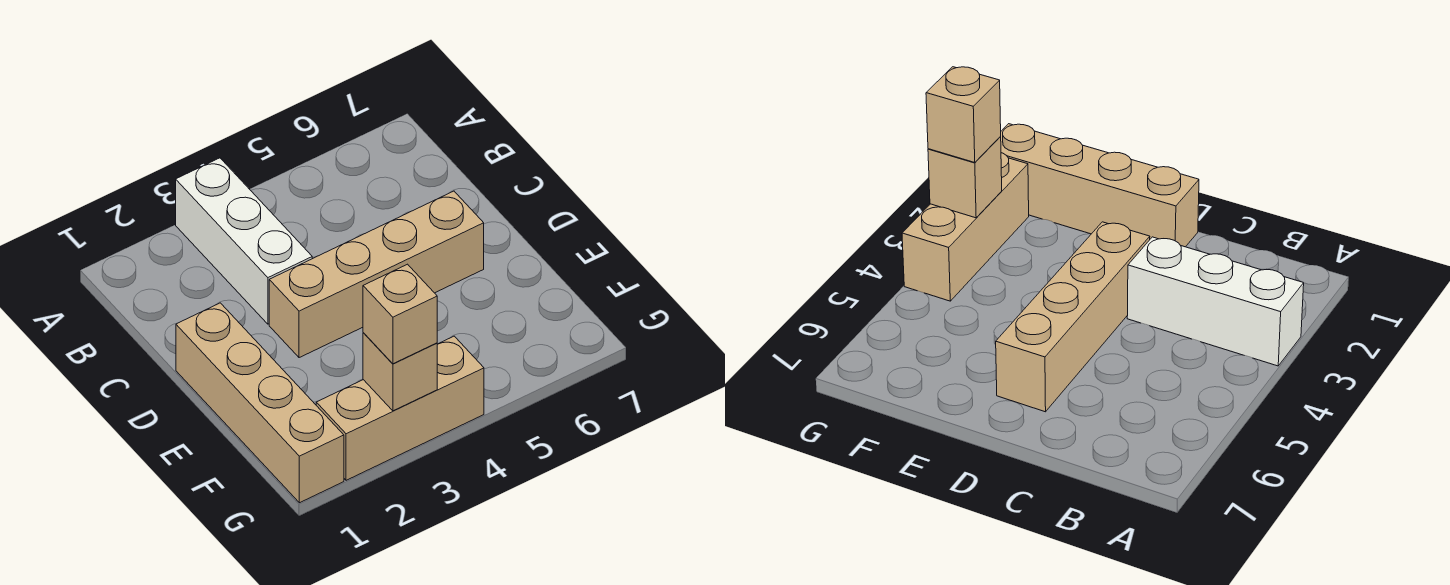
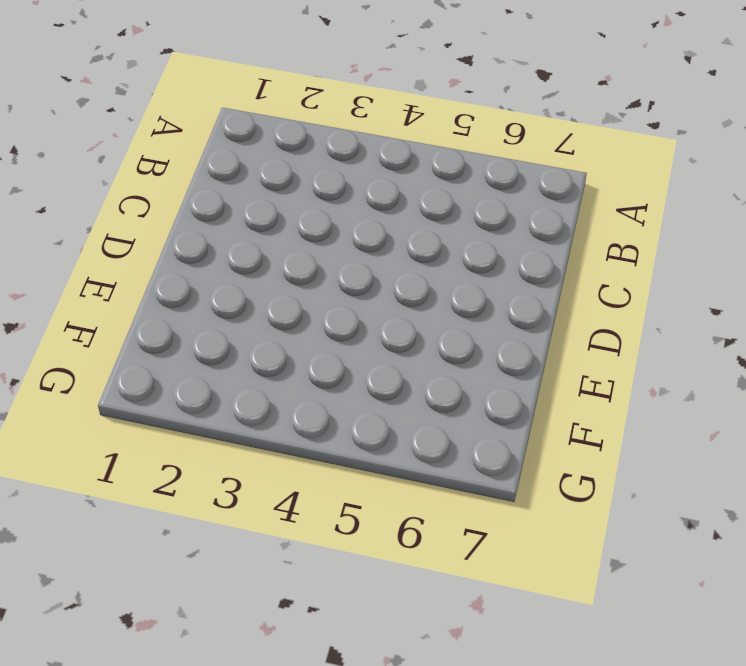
none -> white brick A3:C3 level 1
none -> tan brick D1:G1 level 1

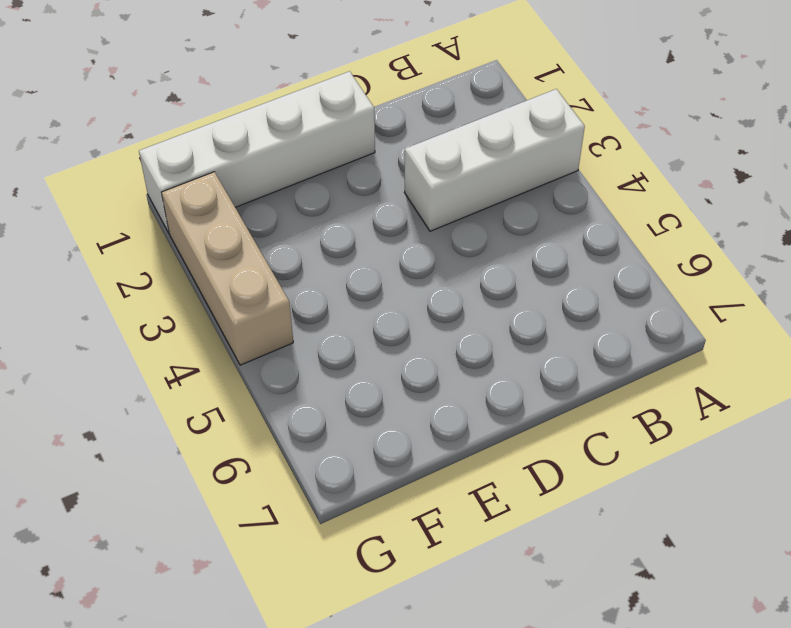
white brick D1:G1 level 1 -> tan brick D1:G1 level 1
none -> tan brick D3:D6 level 1
none -> tan brick G3 level 2

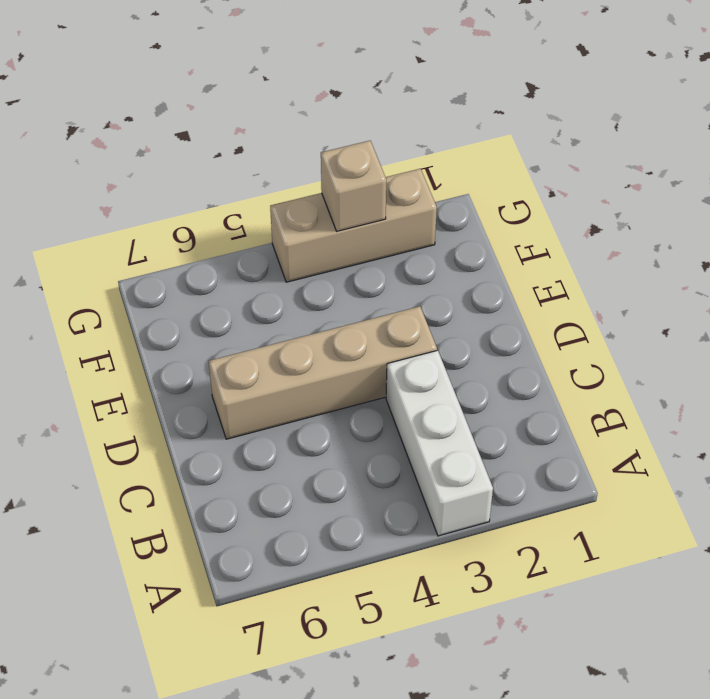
none -> tan brick D1:G1 level 1
none -> tan brick G3 level 3

